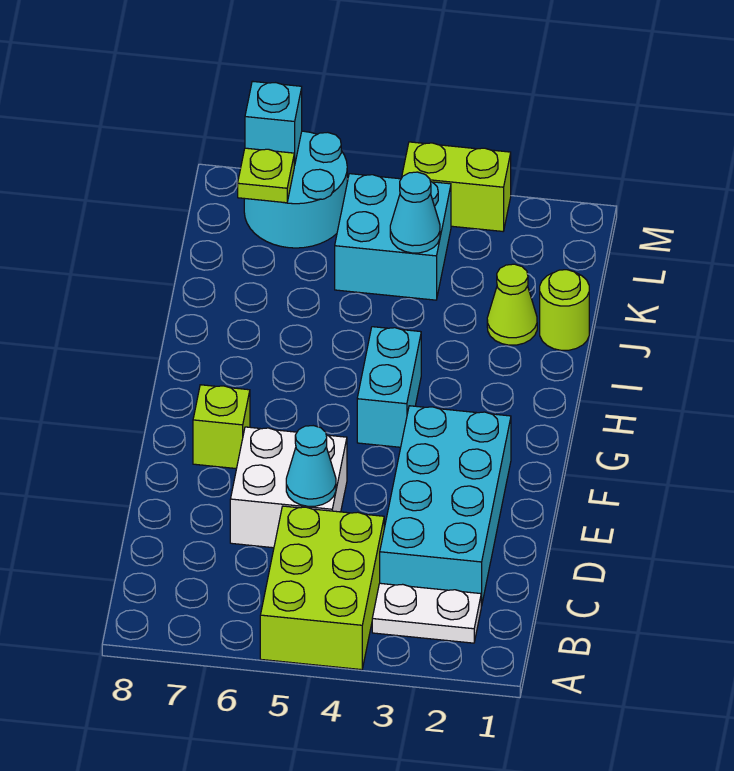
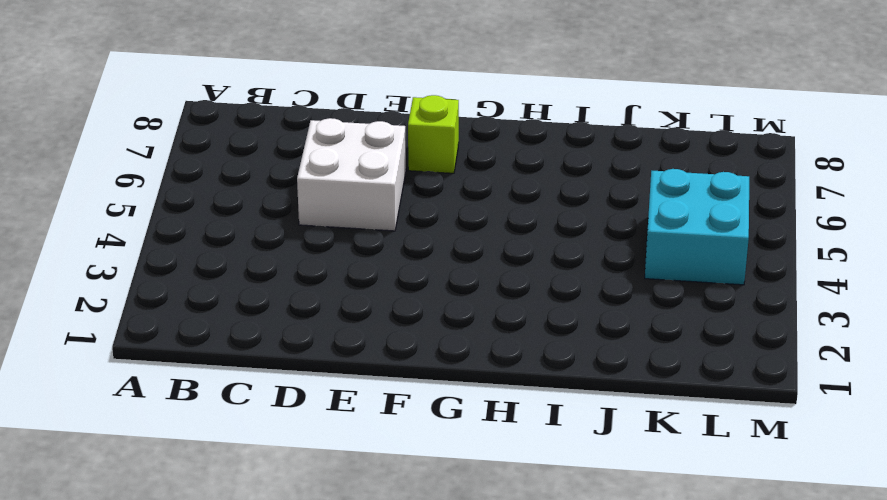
none -> lime brick A4:C5 level 1
none -> white plate B2:B3 level 1
none -> cyan brick C2:F3 level 1

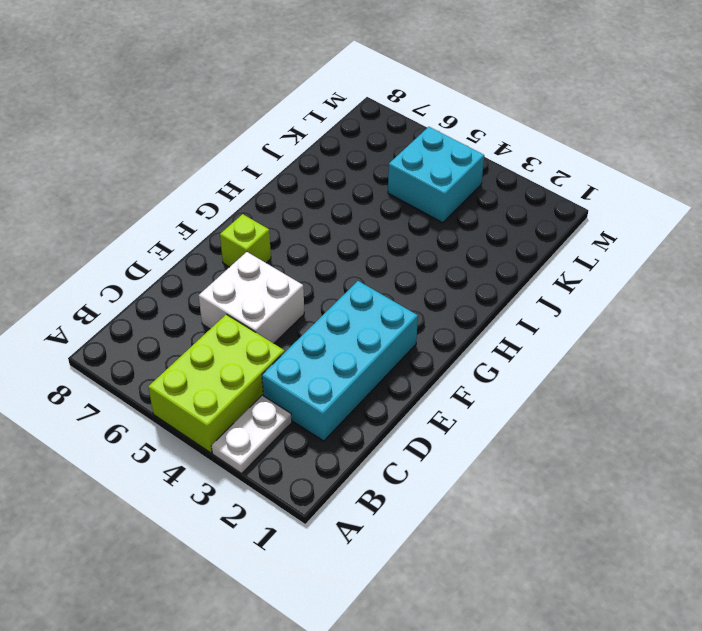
white plate A3:B3 level 1 -> white plate B2:B3 level 1
none -> cyan brick G4:H4 level 1
none -> lime round brick J1 level 1
none -> lime cone J2 level 1

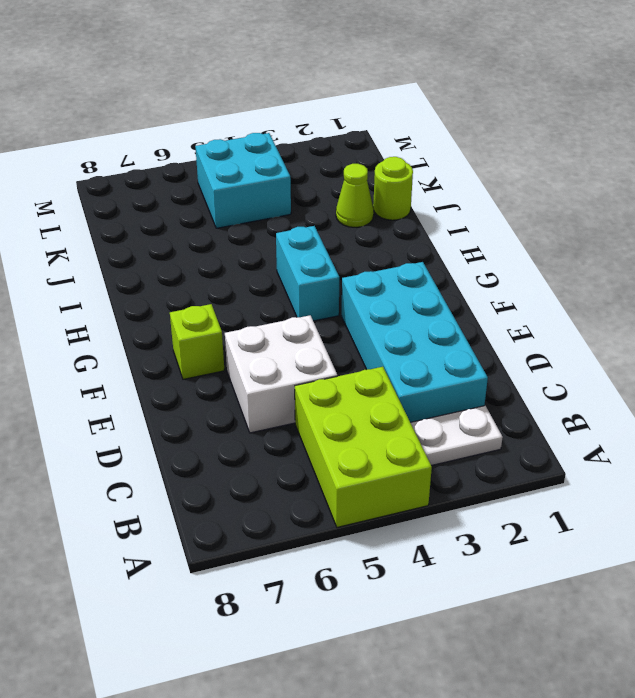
none -> cyan round brick L6:M7 level 1
none -> lime brick M3:M4 level 1
none -> cyan cone D5 level 2

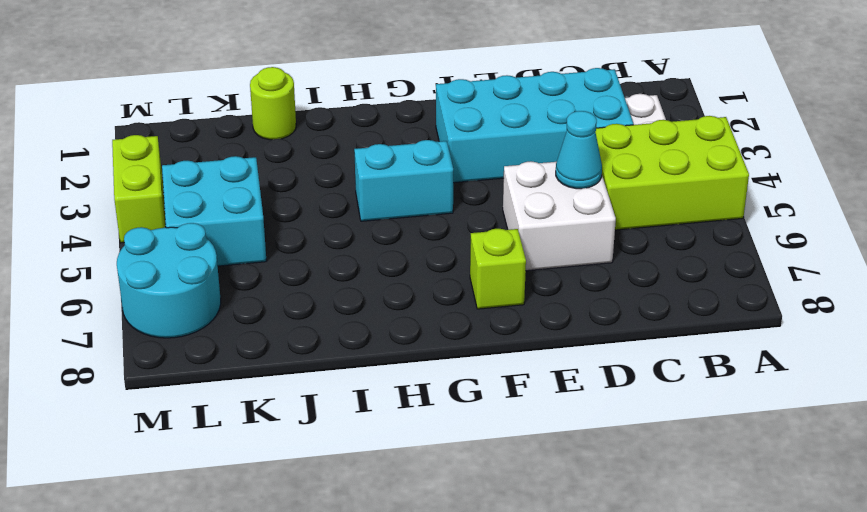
none -> lime cone J2 level 1
none -> cyan cone K4 level 2
none -> lime plate L7 level 2

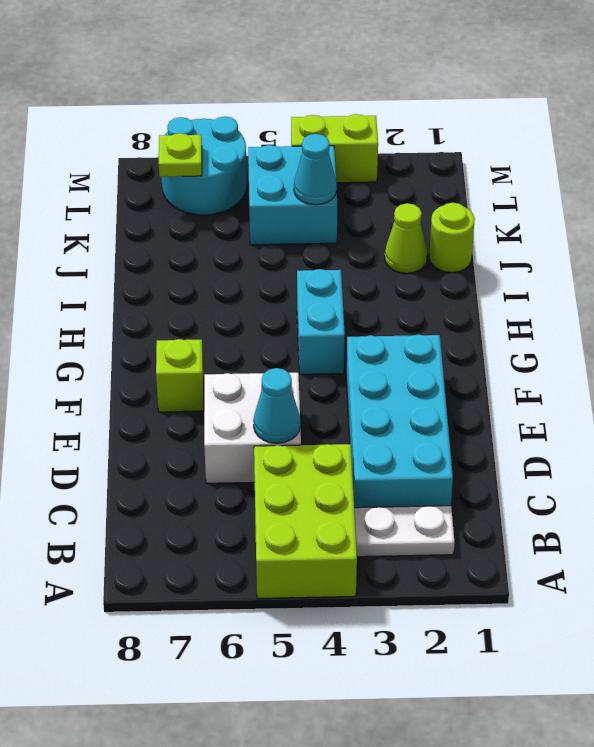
none -> cyan brick M7 level 2

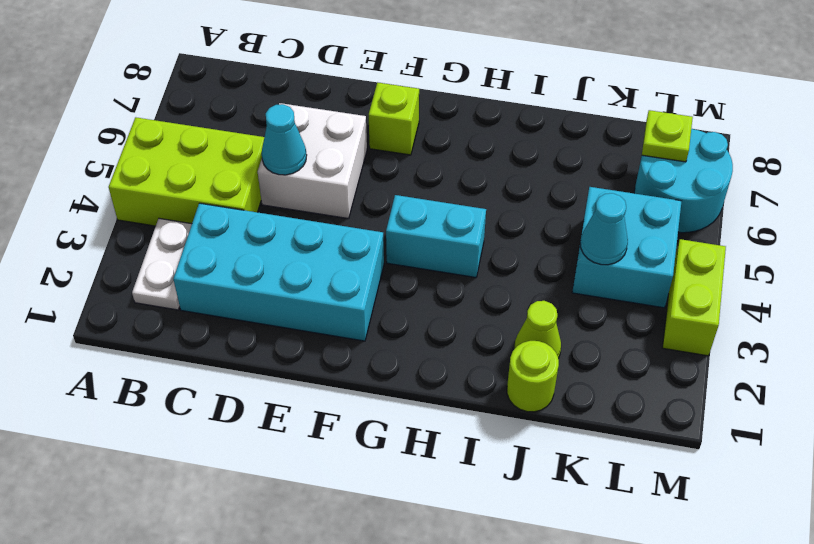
none -> cyan brick M7 level 2

